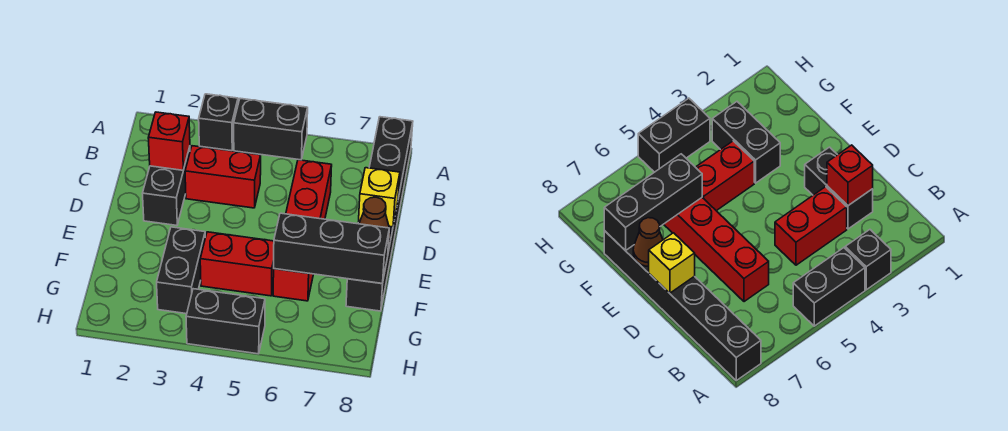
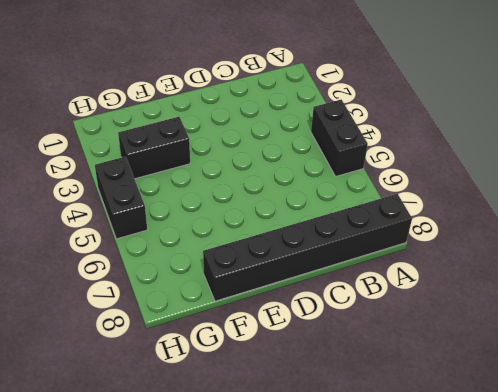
none -> black brick A3 level 1
none -> black brick C2:D2 level 1
none -> red brick C3:C4 level 1

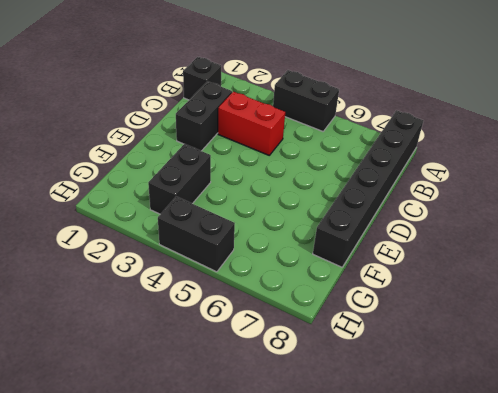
black brick B1 level 1 -> black brick A3 level 1
none -> red brick C6:F6 level 1
none -> red brick F4:F5 level 1
none -> red brick C2 level 2

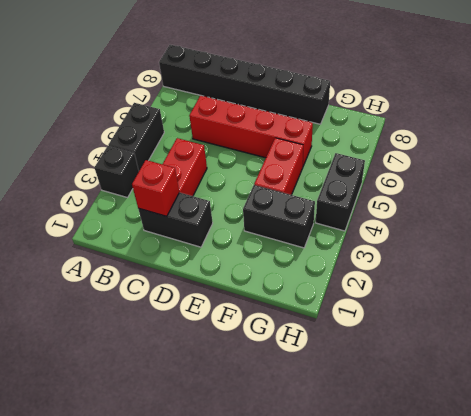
none -> yellow brick D8 level 2
none -> brown cone E8 level 2
none -> black brick F6:F8 level 2

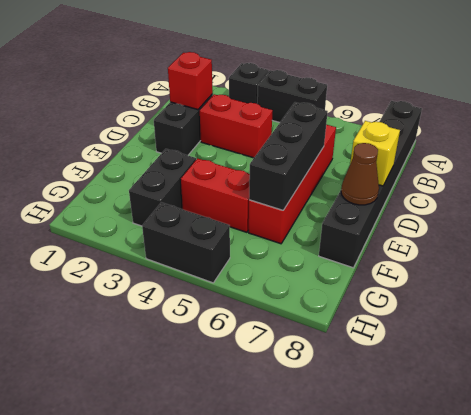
black brick D6:F6 level 2 -> black brick F6:F8 level 2

